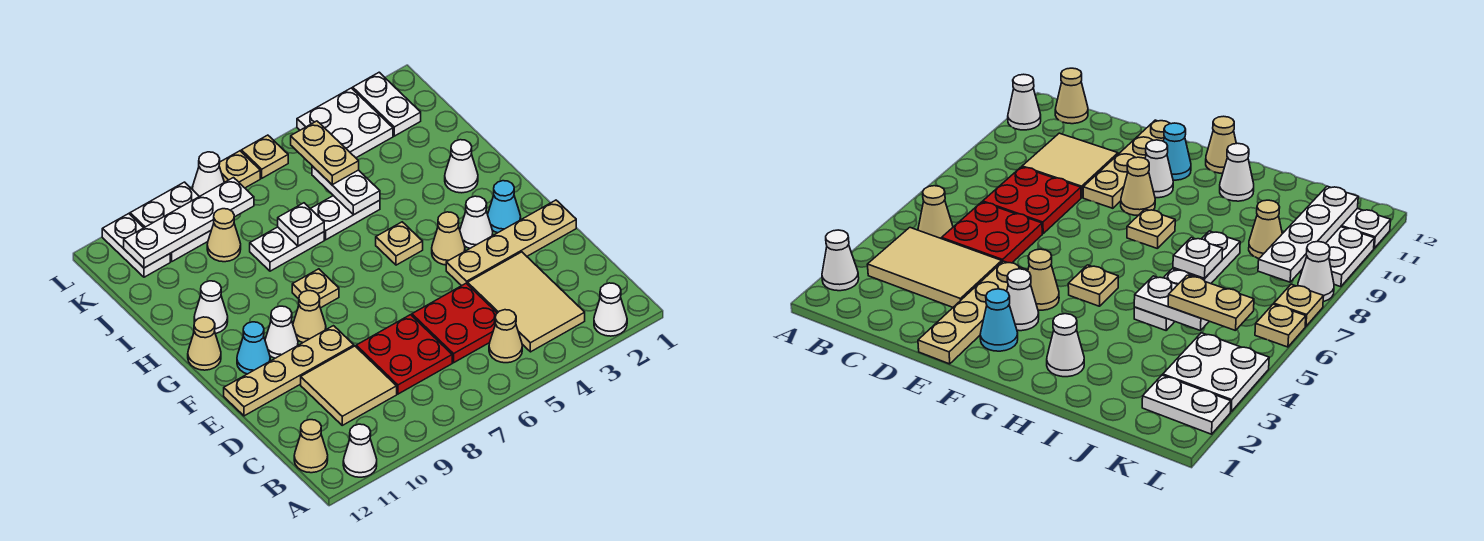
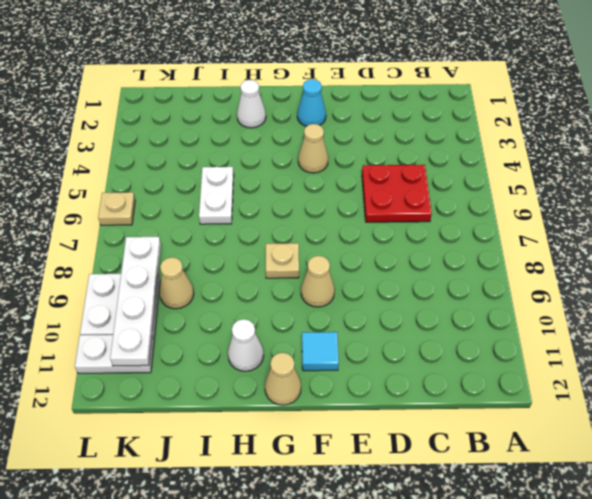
cyan tile F11 level 1 -> cyan cone F11 level 1
none -> white cone A2 level 1
none -> white cone A11 level 1
none -> tan tile B3:D4 level 1
none -> tan cone B5 level 1

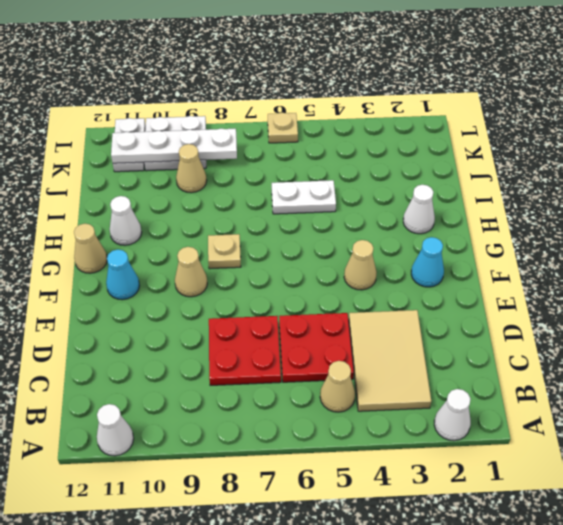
none -> tan cone B12 level 1
none -> tan tile C9:D10 level 1
none -> tan plate E1:E4 level 1
none -> tan plate E9:E12 level 1

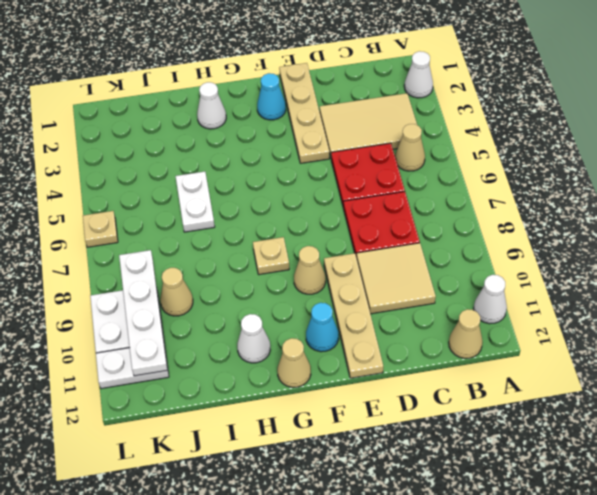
none -> white cone F3 level 1
none -> tan cone F4 level 1
none -> white cone F10 level 1
none -> tan plate G5 level 1

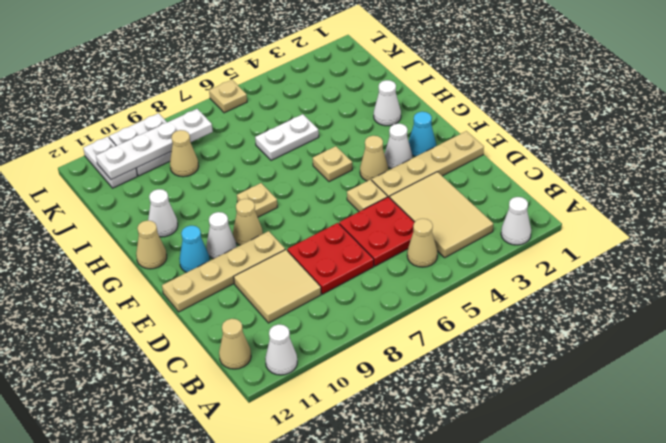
tan plate E5 level 1 -> tan plate L7 level 1
none -> white plate I7:I8 level 1
none -> white plate K2:L2 level 1
none -> white plate K3:L4 level 1
none -> white cone L8 level 1

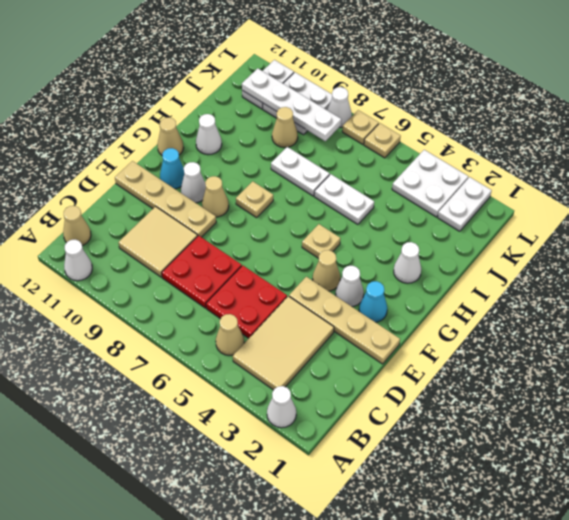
none -> white plate I5:J5 level 2
none -> white plate I7 level 2
none -> tan plate J5:K5 level 3

